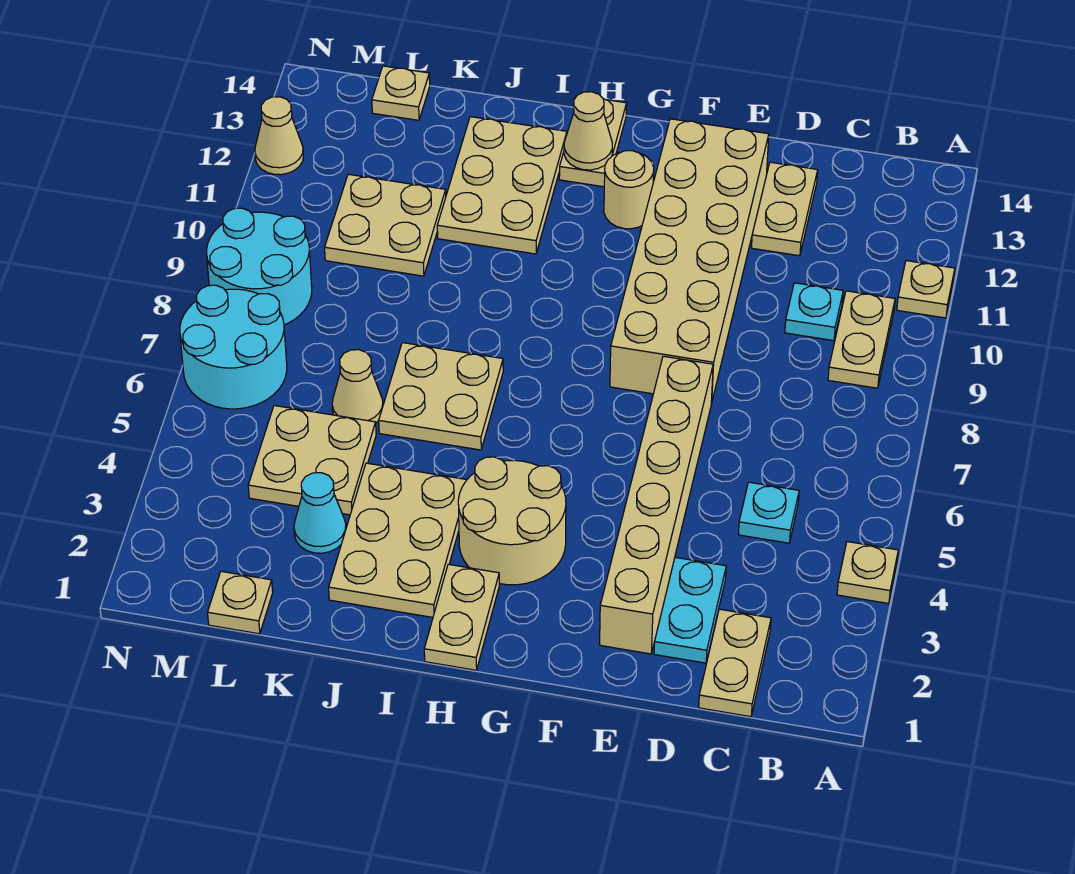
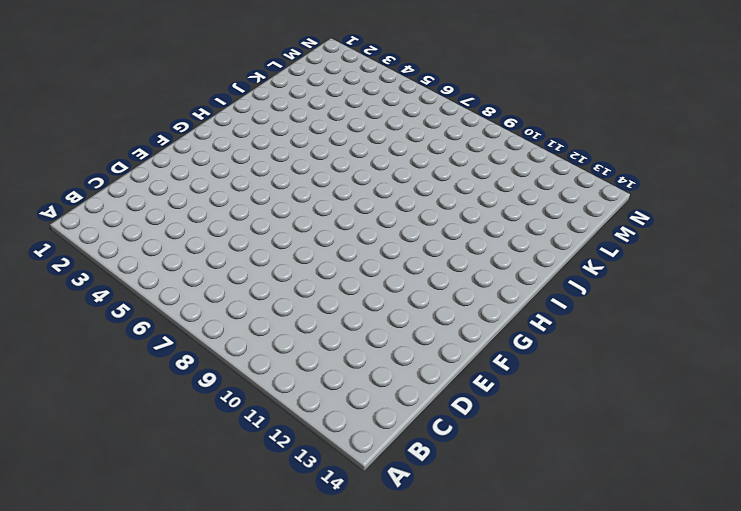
none -> tan plate A4 level 1
none -> tan plate A11 level 1
none -> tan plate B9:B10 level 1

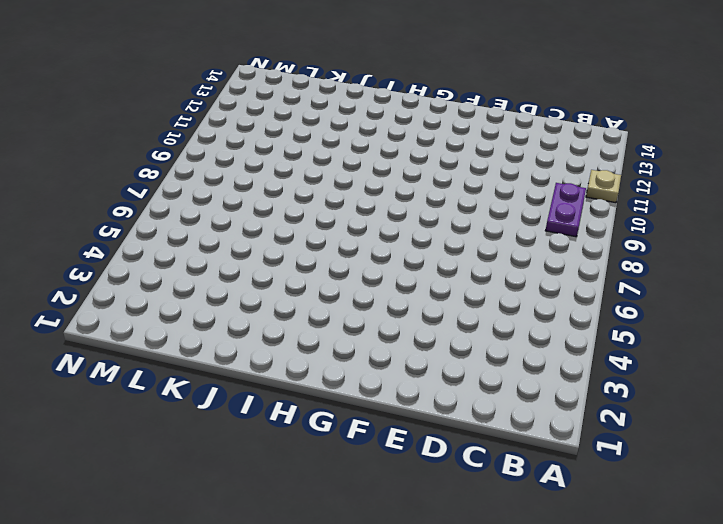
purple plate B9:B10 level 1 -> tan plate B9:B10 level 1
none -> tan plate A4 level 1
none -> tan plate C1:C2 level 1
none -> cyan plate C5 level 1

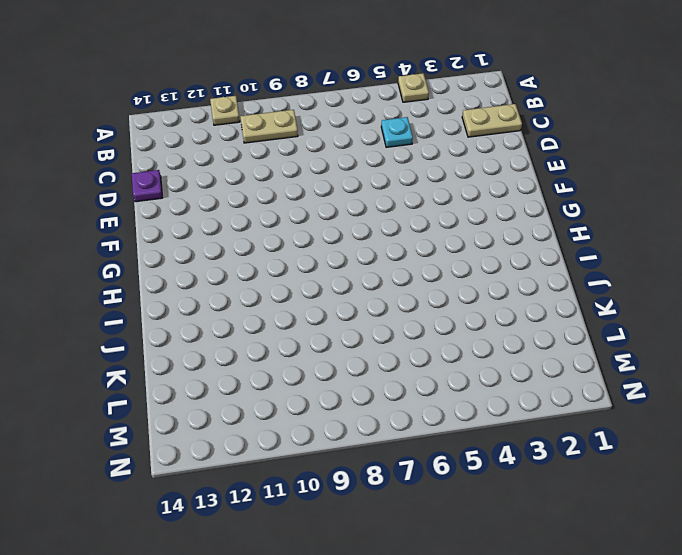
purple plate D14 level 1 -> none
none -> cyan plate C10 level 1
none -> cyan plate D2:D3 level 1
none -> tan plate D12:D13 level 1

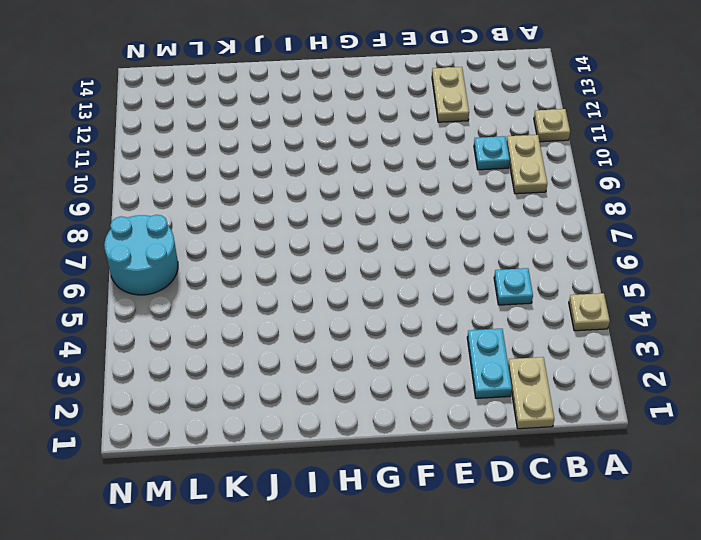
none -> tan brick E2:E7 level 1
none -> tan brick E8:F13 level 1
none -> tan round brick G3:H4 level 1

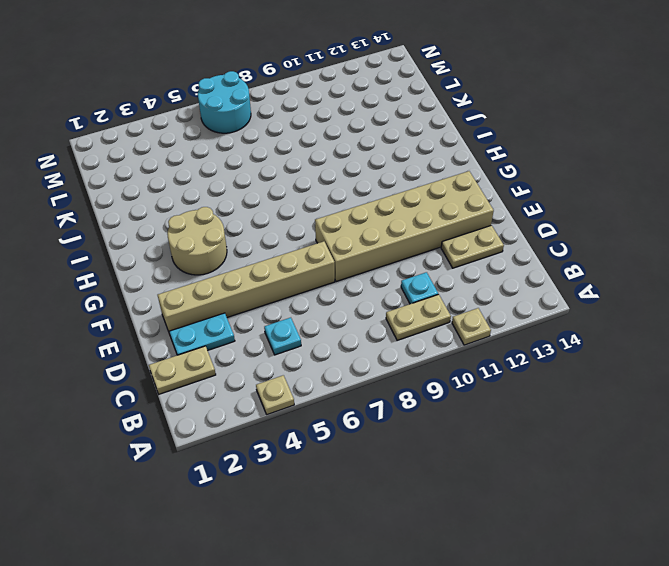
none -> tan round brick G12 level 1
none -> tan plate H1:H2 level 1
none -> tan plate H13:H14 level 1

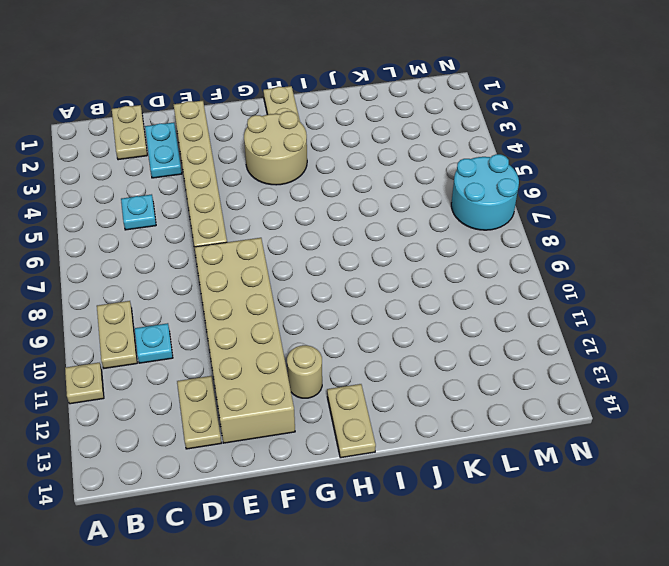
none -> tan plate A4 level 1
none -> tan plate I2:J4 level 1
none -> tan plate I6:J7 level 1

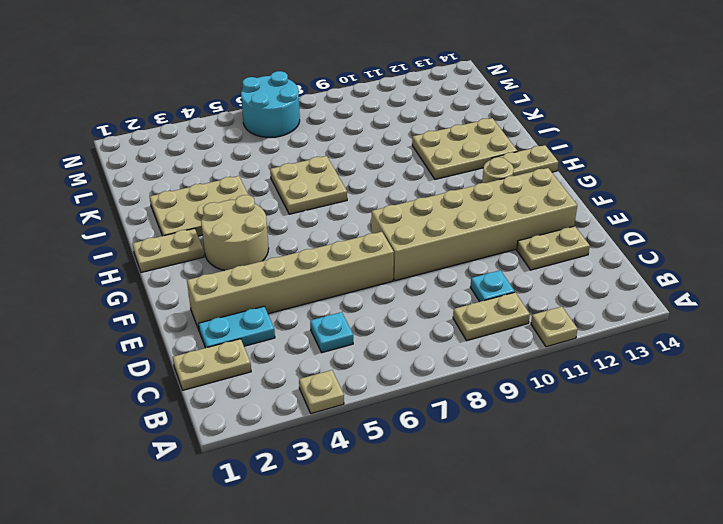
none -> cyan cone K3 level 1
none -> tan plate K4:L5 level 1
none -> tan cone K6 level 1

